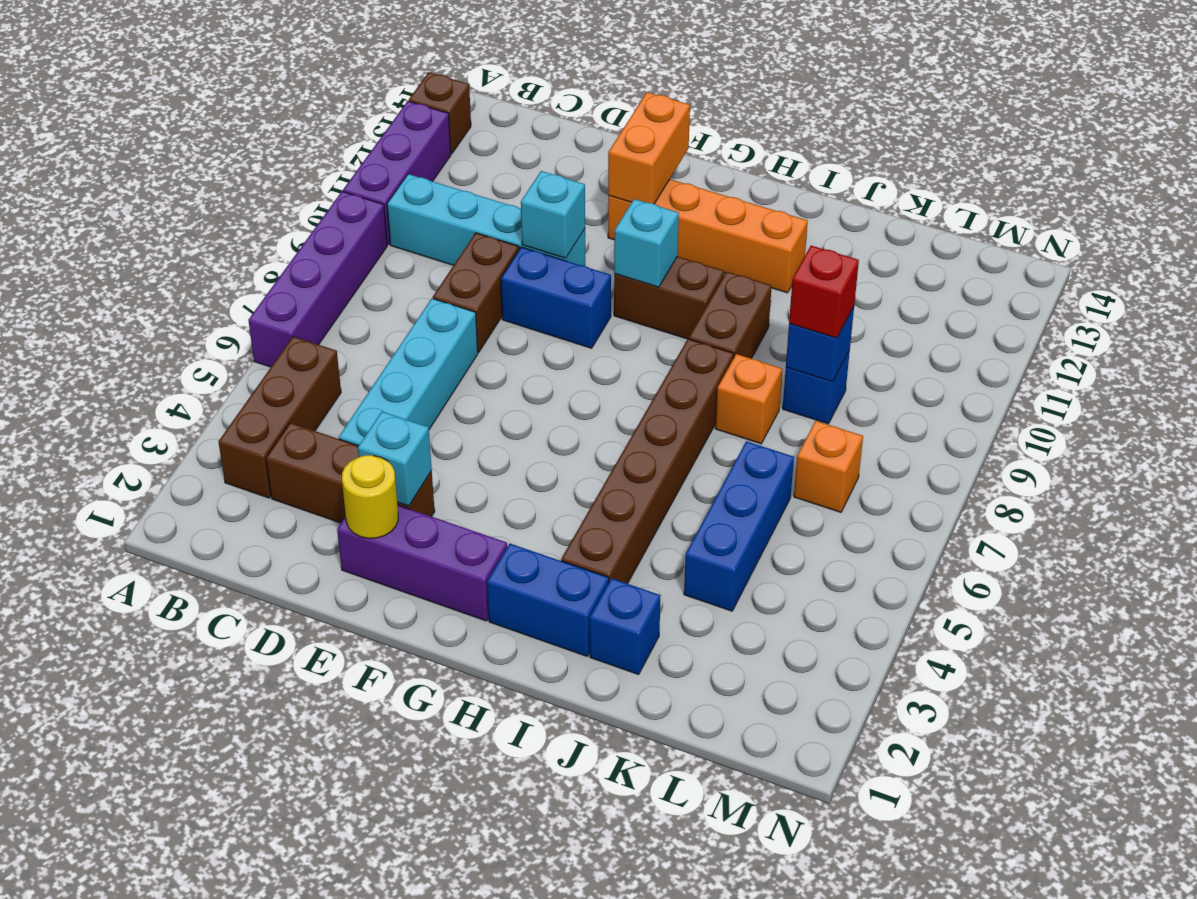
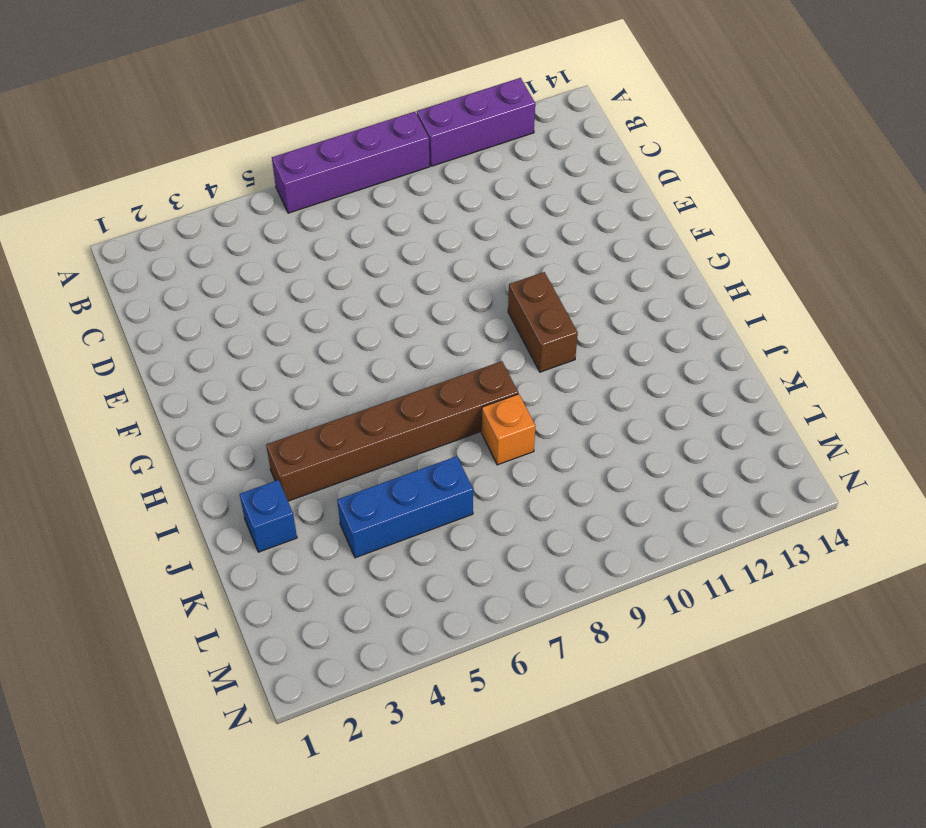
none -> brown brick A13 level 1
none -> brown brick B3:B5 level 1
none -> cyan brick B10:E10 level 1

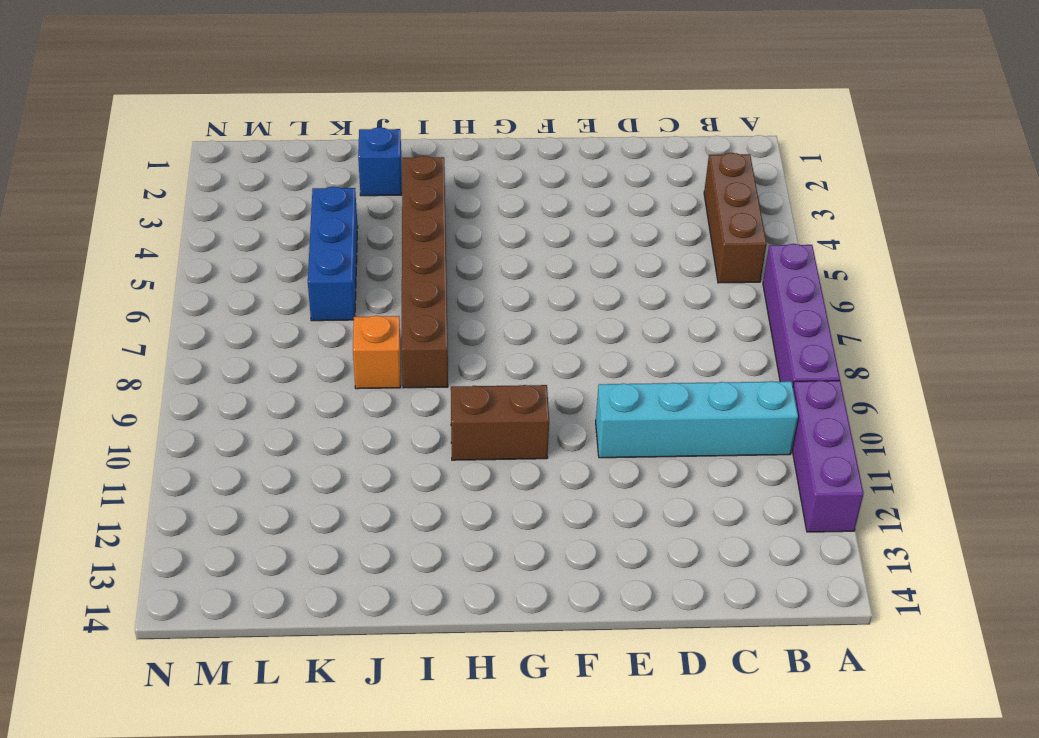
none -> brown brick A13 level 1
none -> brown brick C3:E3 level 1
none -> cyan brick D4:D7 level 1

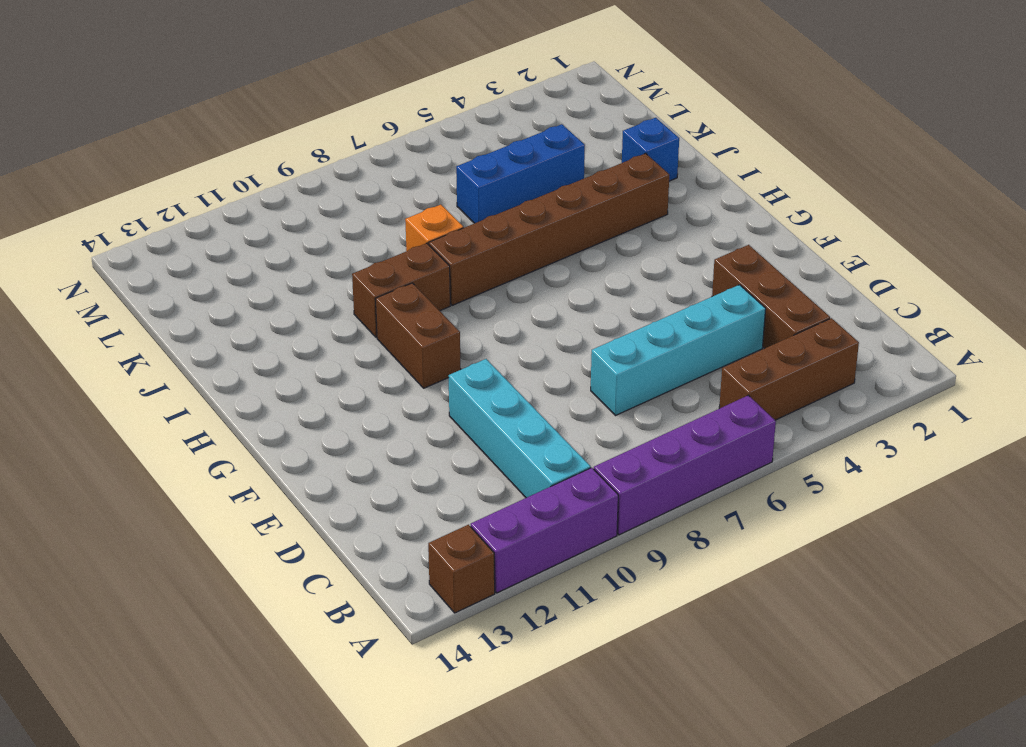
none -> brown brick D8:D9 level 1
none -> purple brick E2:G2 level 1
none -> blue brick E9:F9 level 1

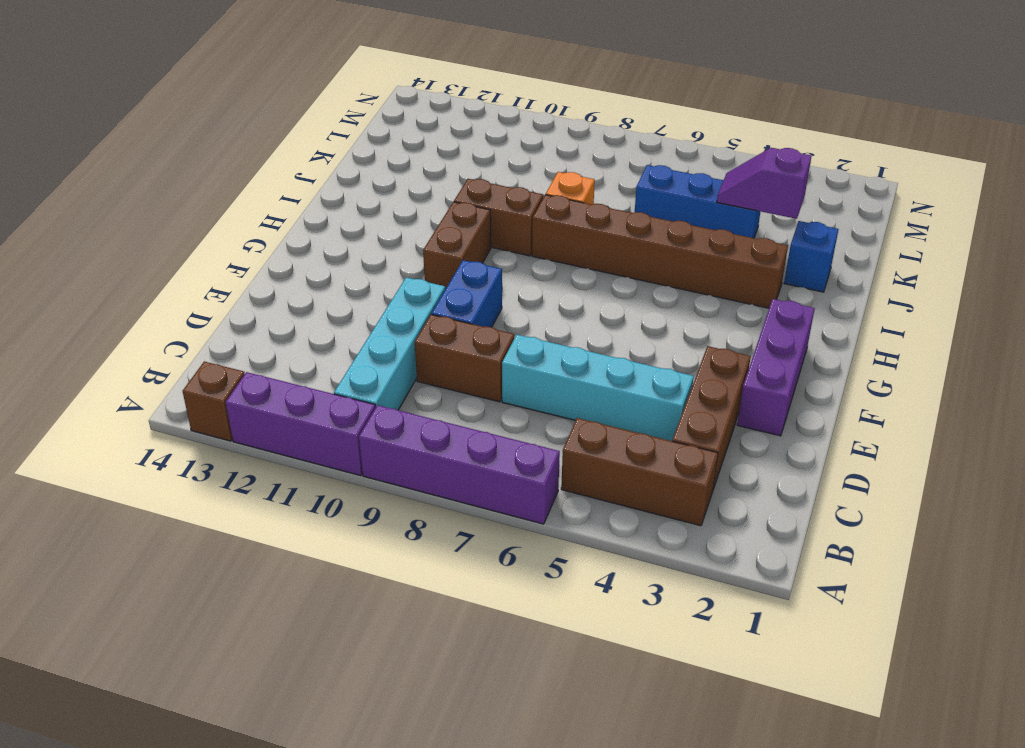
purple slope K3:K4 level 2 top 3 -> none
none -> orange brick F12:I12 level 1
none -> blue brick H2:I2 level 1
none -> blue brick K9 level 1

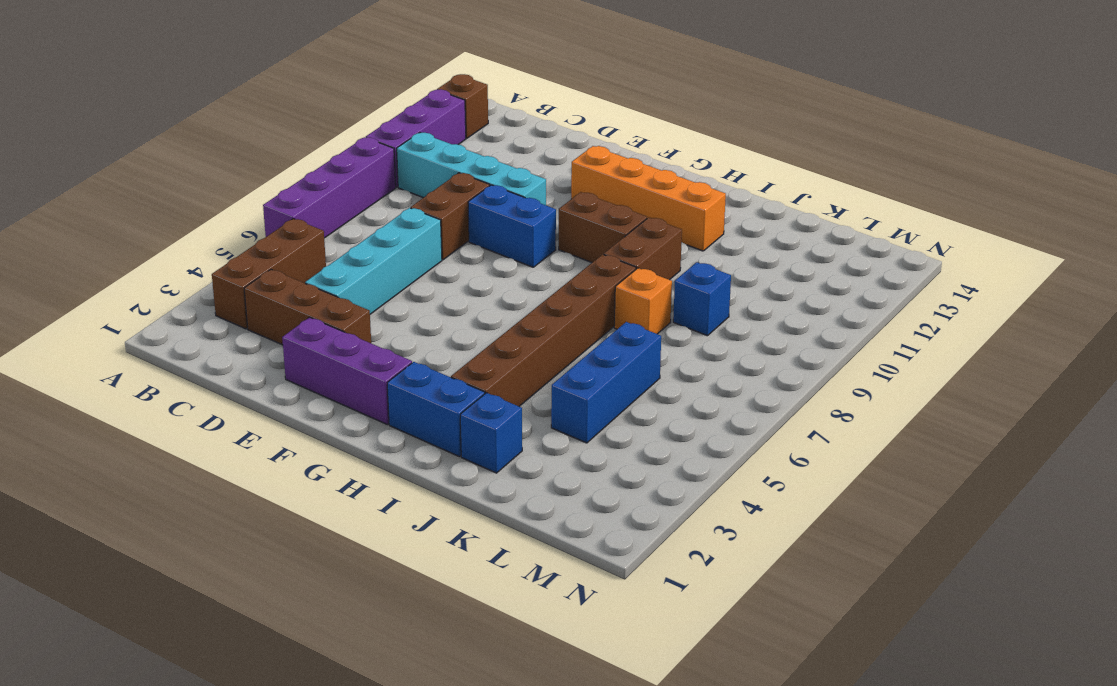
none -> orange brick L7 level 1
none -> yellow round brick E2 level 2
none -> cyan brick E3 level 2

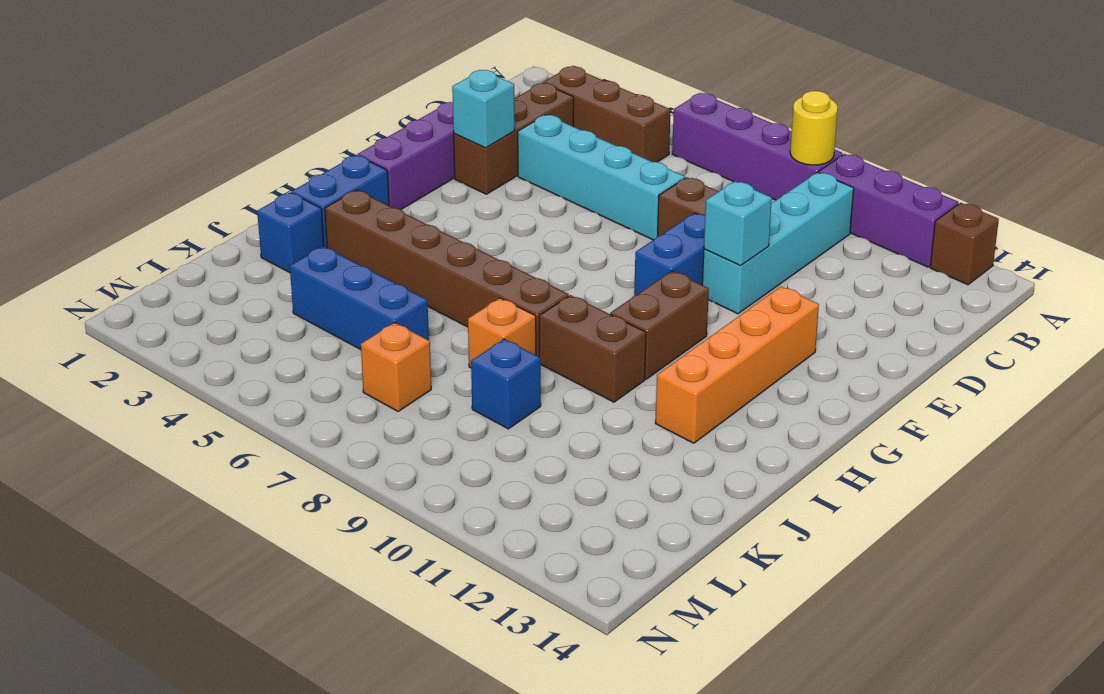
yellow round brick A9 level 2 -> yellow round brick E2 level 2
none -> orange brick F12:F13 level 2
none -> cyan brick G10 level 2
none -> blue brick K9 level 2

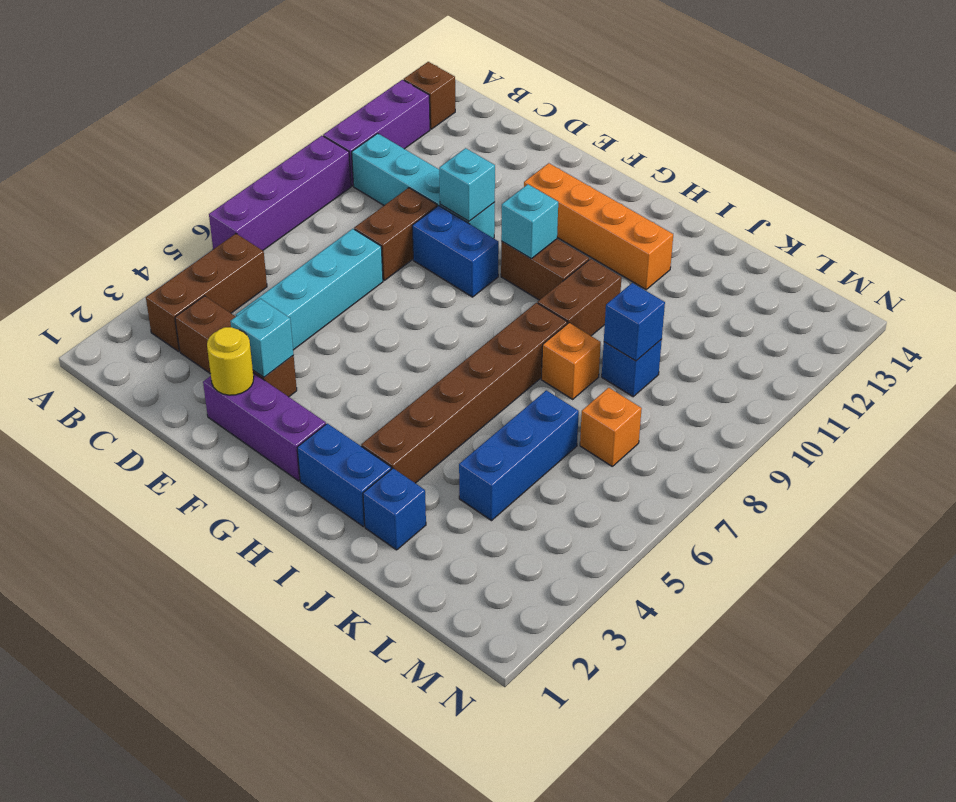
none -> orange brick F12:F13 level 2
none -> red brick K9 level 3

